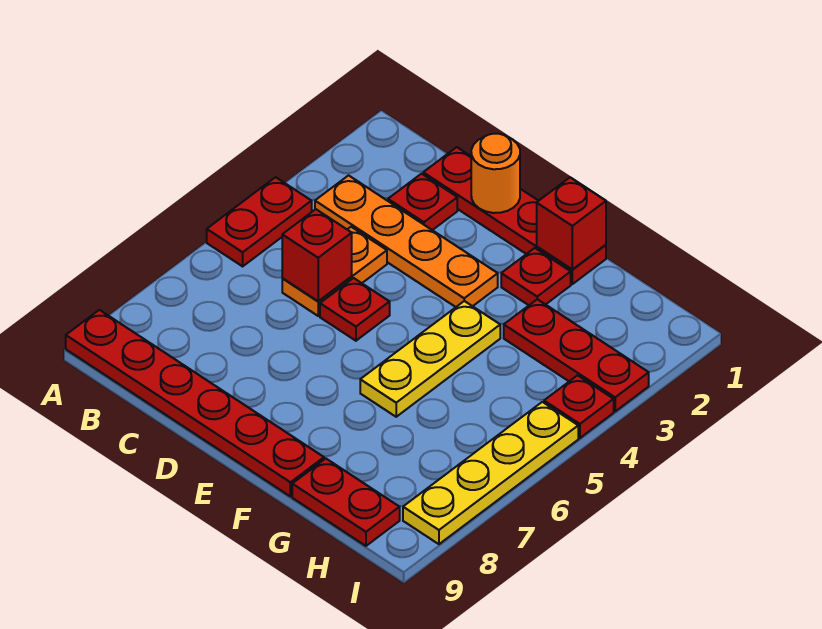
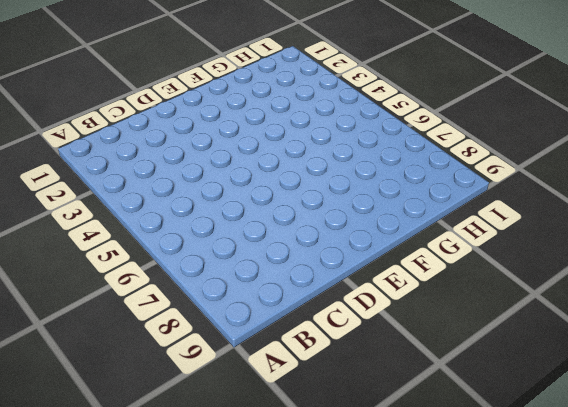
none -> red plate A4:A5 level 1
none -> red plate A9:F9 level 1
none -> orange plate B3:E3 level 1

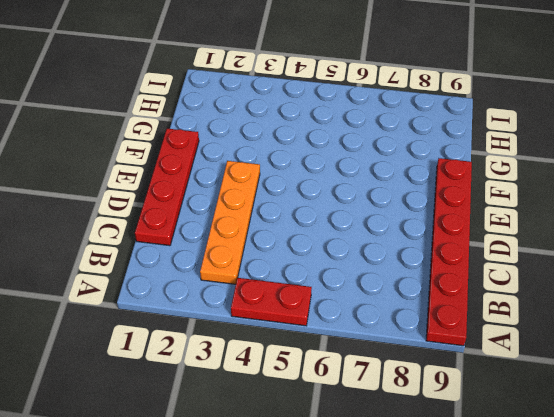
none -> red plate C2 level 1
none -> orange plate C4:C5 level 1
none -> red plate D5 level 1

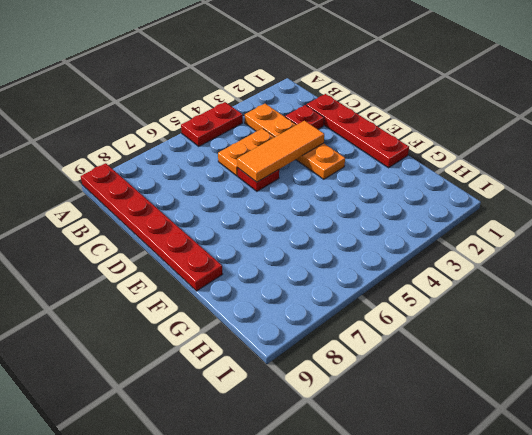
orange tile D3:D5 level 2 -> none
none -> red plate F2 level 1
none -> yellow plate F4:F6 level 1
none -> red plate G3:I3 level 1

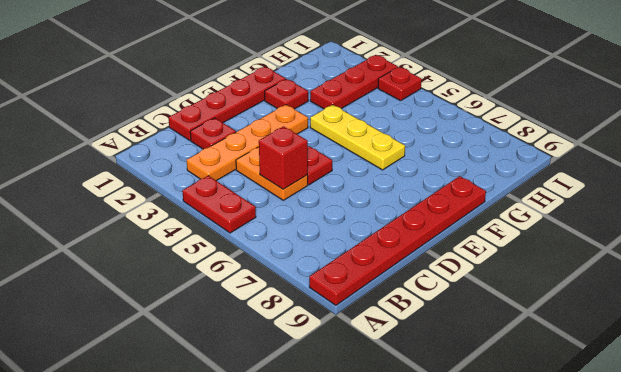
none -> red plate G9:H9 level 1
none -> yellow plate I5:I8 level 1
none -> orange round brick D1 level 2

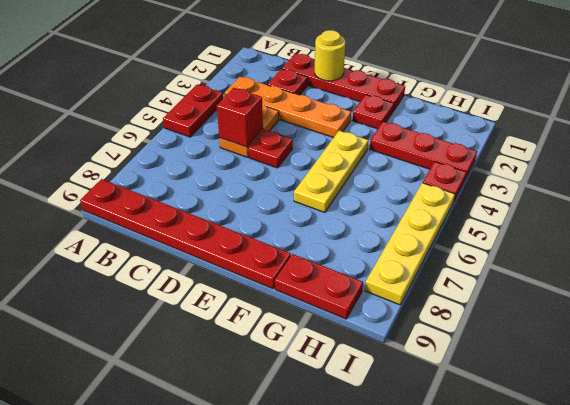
yellow round brick D1 level 2 -> orange round brick D1 level 2
none -> red brick F1 level 2

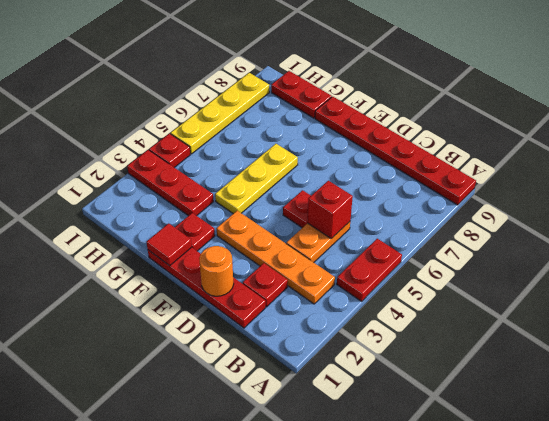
red tile F1 level 2 -> red brick F1 level 2

